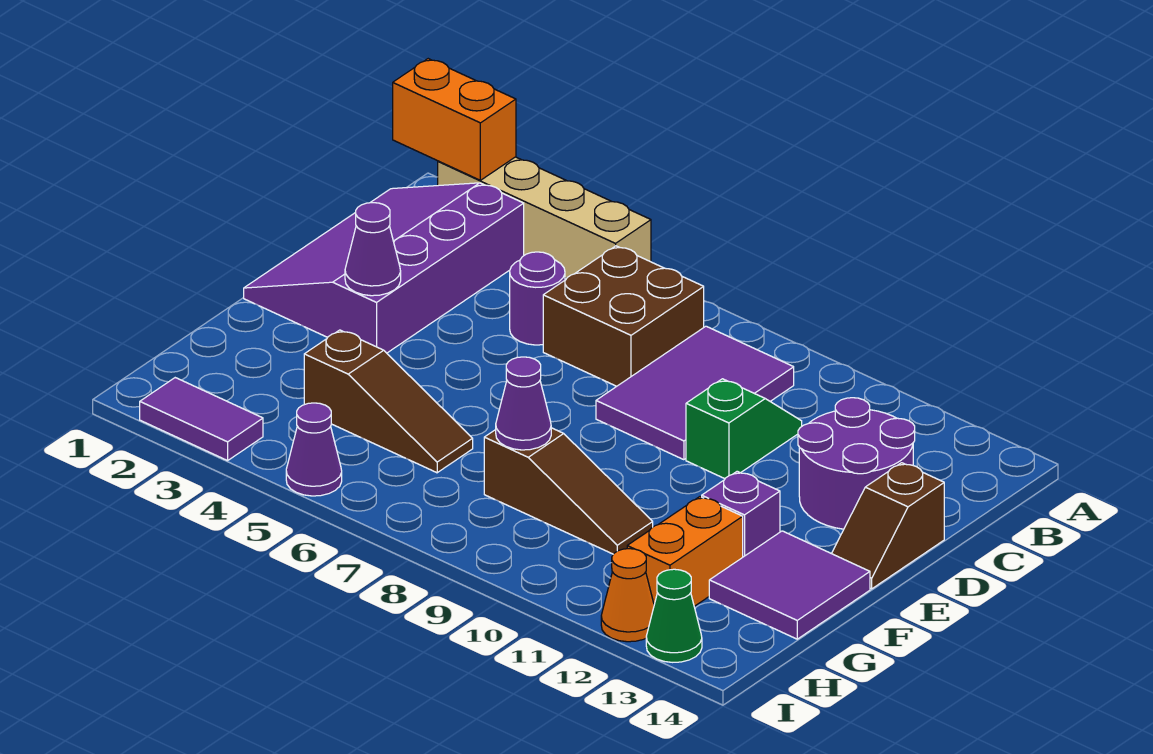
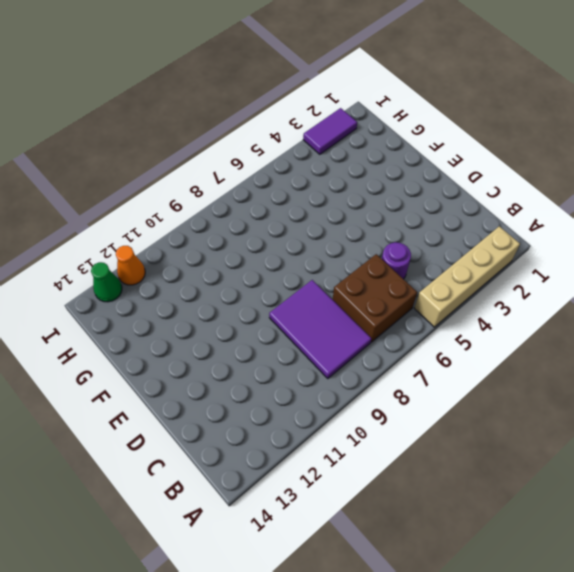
none -> purple slope B1:E3 level 1 top 3
none -> green slope C10:D10 level 1 top D
none -> purple round brick C12:D13 level 1

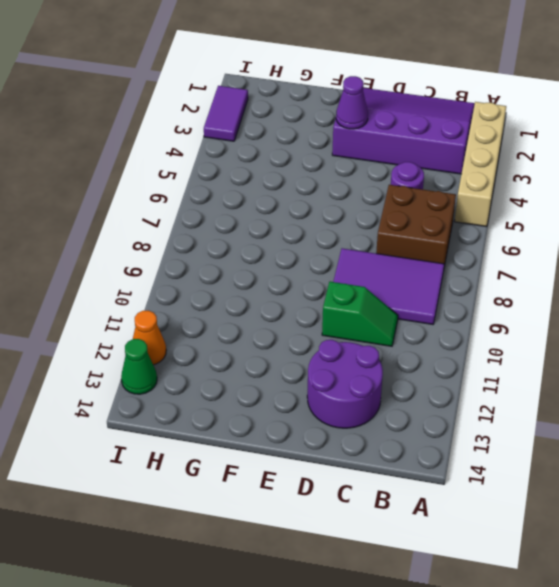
none -> brown slope D14:E14 level 1 top D
none -> purple brick F12 level 1
none -> purple tile F13:G14 level 1

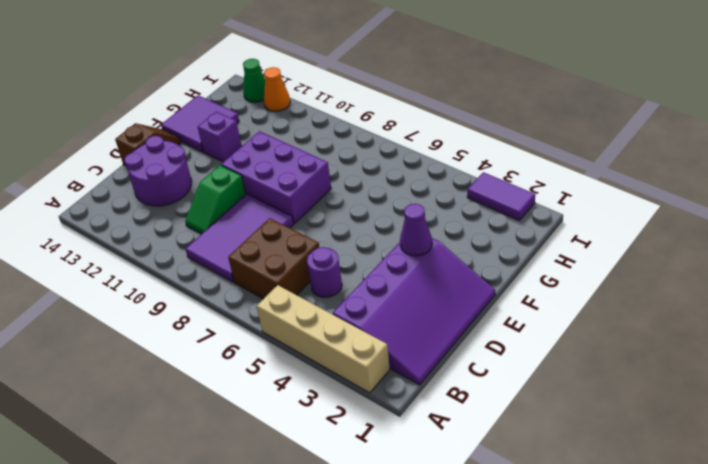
purple brick E8:F10 level 1 -> none
none -> brown slope G4:G6 level 1 top 4
none -> brown slope G8:G10 level 1 top 8
none -> orange brick G12:H12 level 1

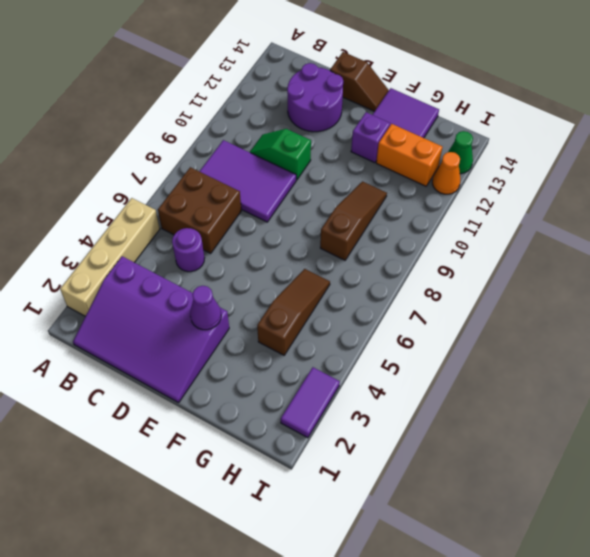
none -> purple cone I5 level 1
none -> orange brick A1:A2 level 2
none -> purple cone G8 level 2

